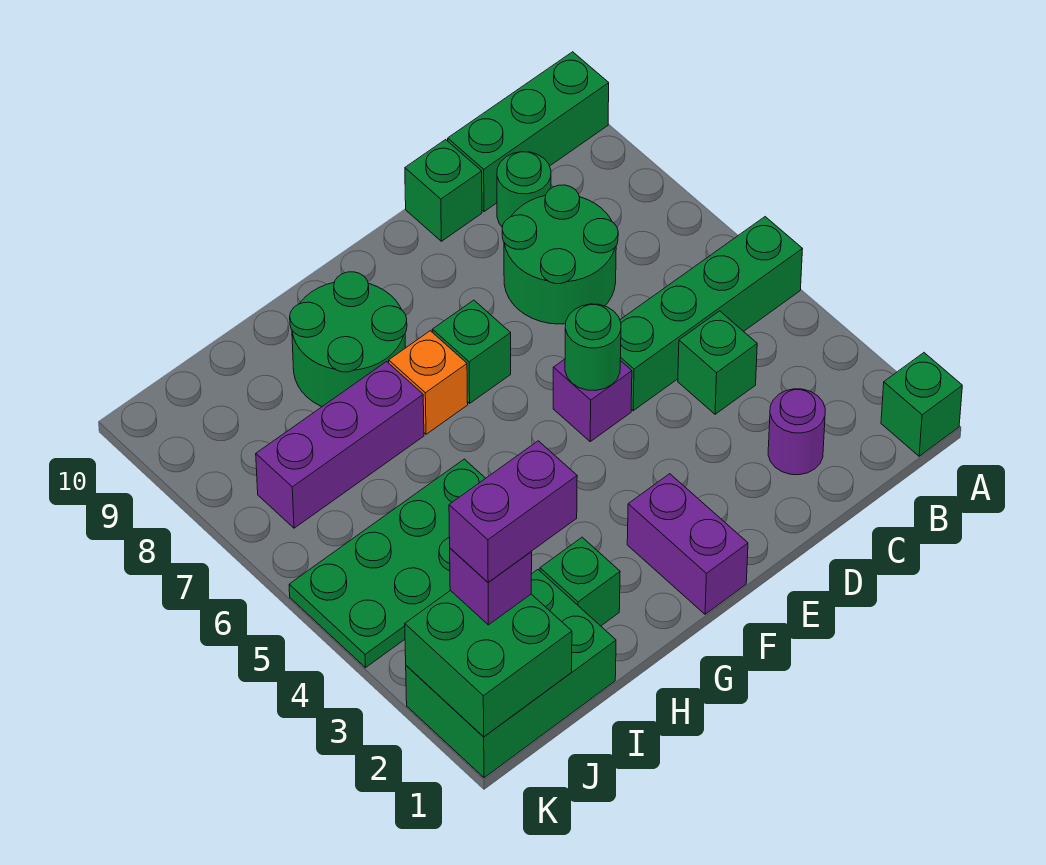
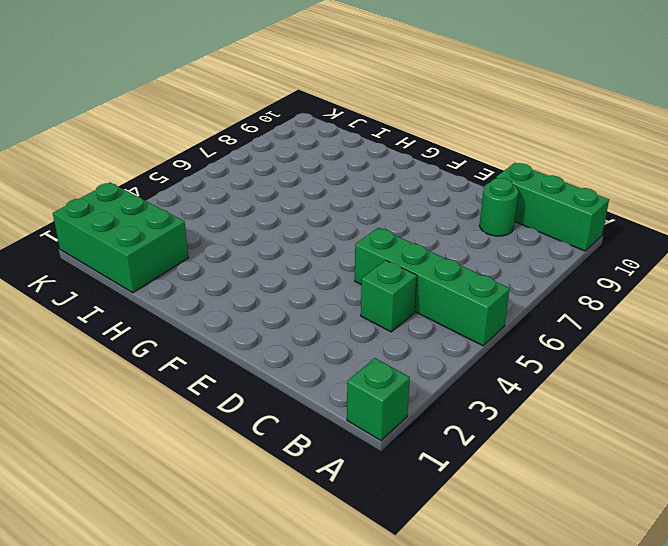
none -> purple round brick C2 level 1
none -> green round brick C7:D8 level 1
none -> green brick D10 level 1

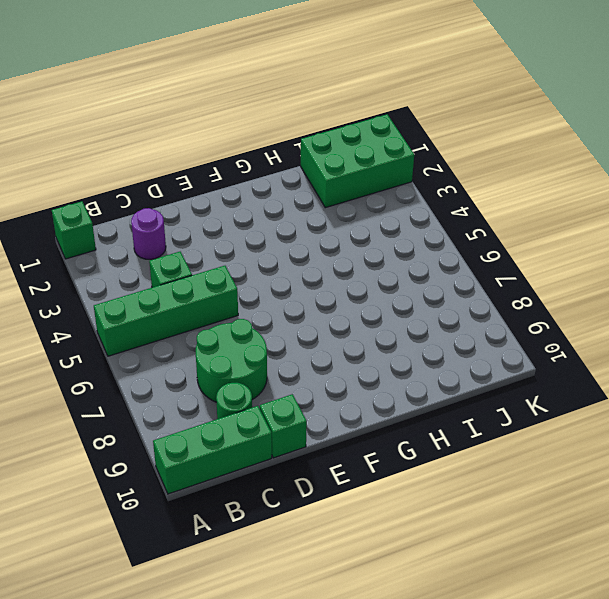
none -> purple brick E5 level 1
none -> purple brick F1:F2 level 1
none -> green brick F7 level 1

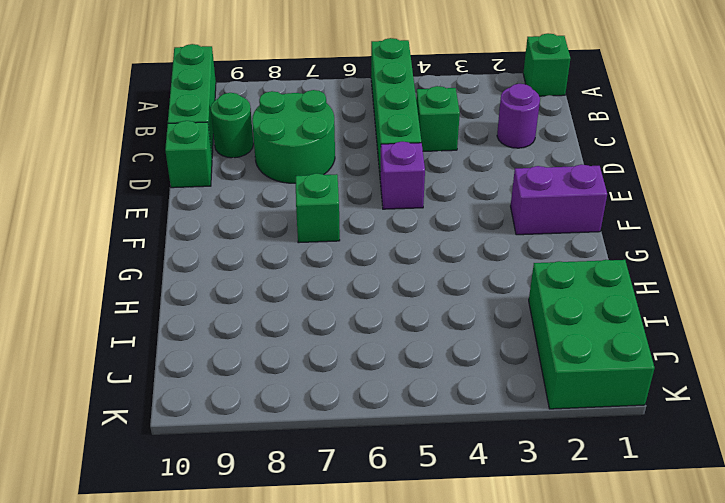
none -> orange brick G7 level 1
none -> green round brick G8:H9 level 1
none -> green brick H2 level 1

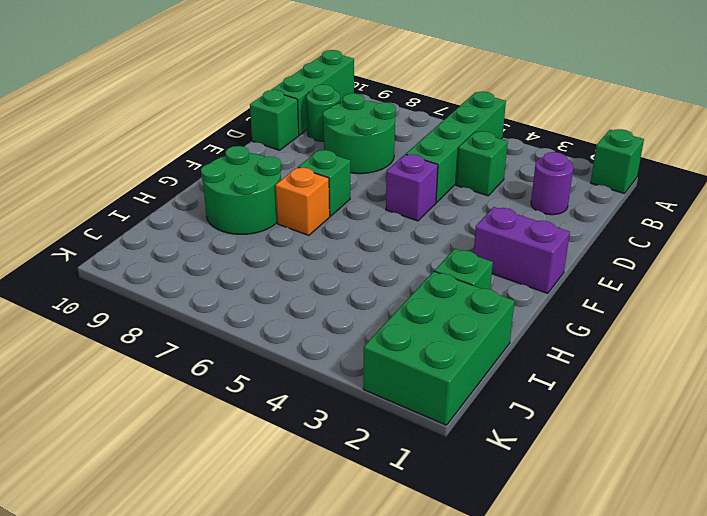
none -> green plate H4:K5 level 1
none -> purple brick H7:J7 level 1
none -> green round brick E5 level 2

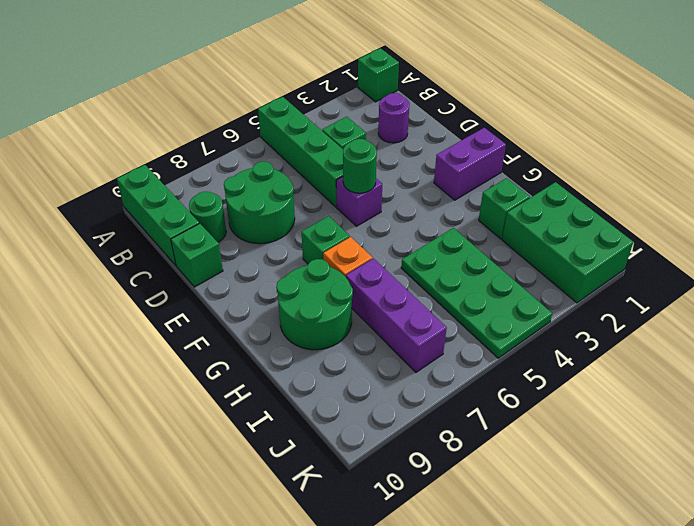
none -> green brick J1:K2 level 2
none -> purple brick J2 level 3
none -> purple brick I2:J2 level 4

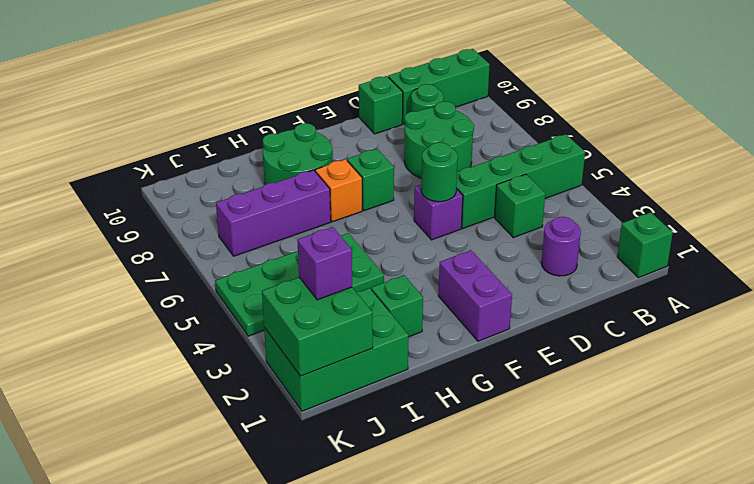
none -> purple brick I2:J2 level 4

